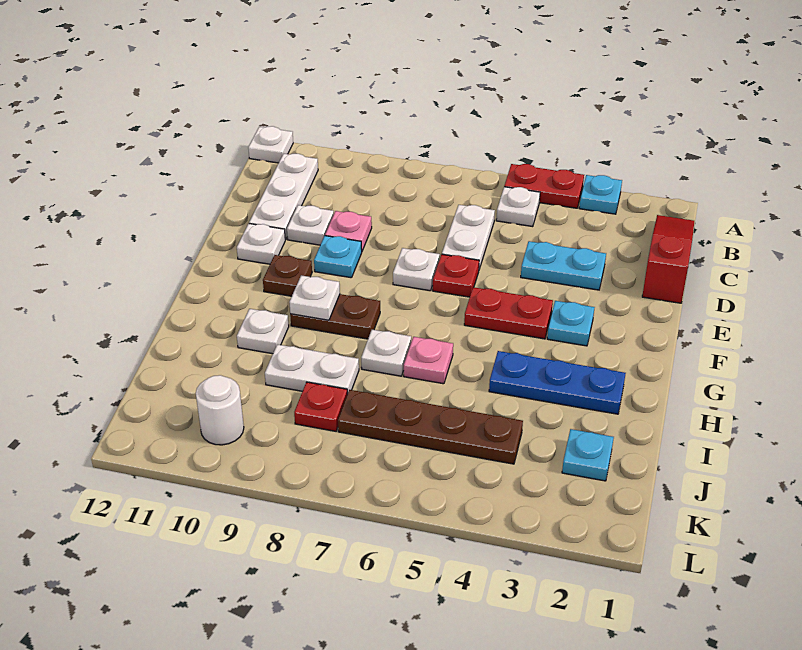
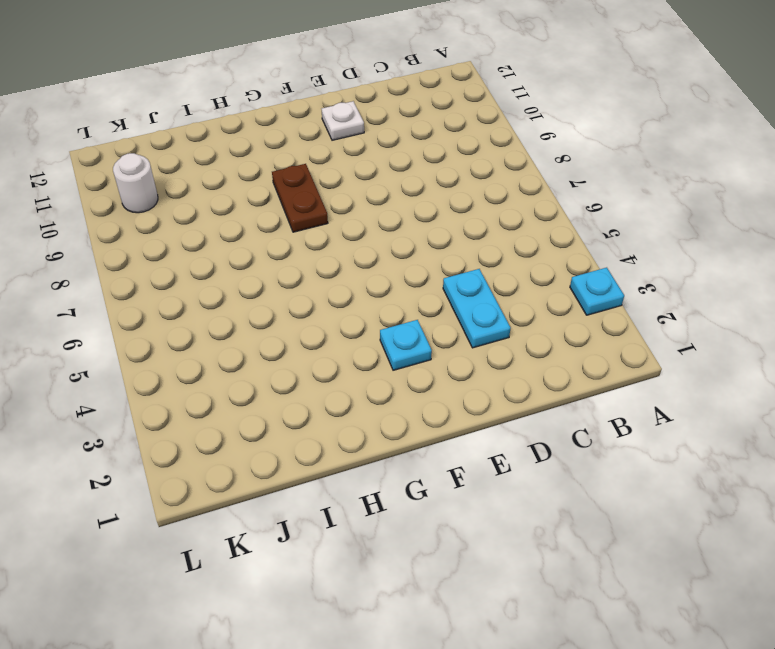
none -> red plate A4:A5 level 1
none -> white plate A12 level 1
none -> red slope B1:D1 level 1 top D

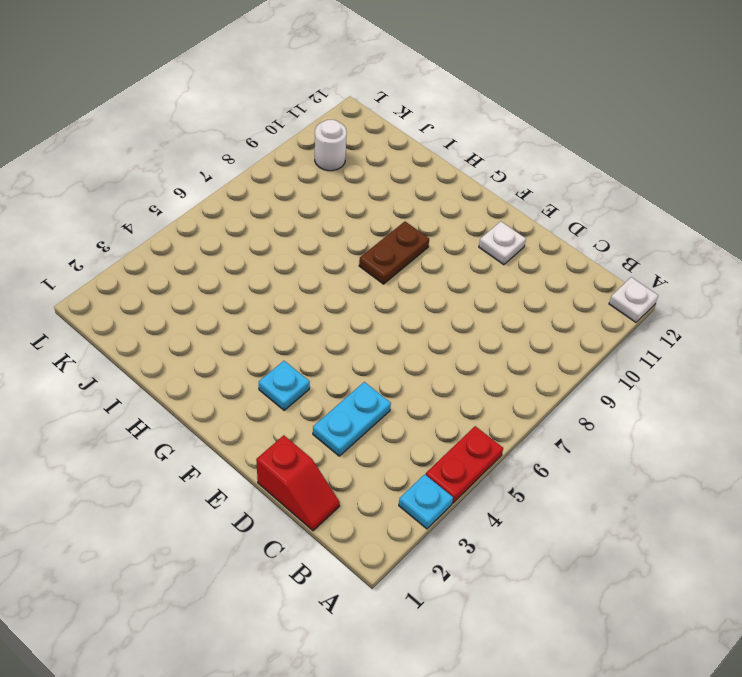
red slope C1:D1 level 1 top D -> red slope B1:D1 level 1 top D
none -> white plate B5 level 1
none -> white plate B11:D11 level 1
none -> white plate C6:D6 level 1

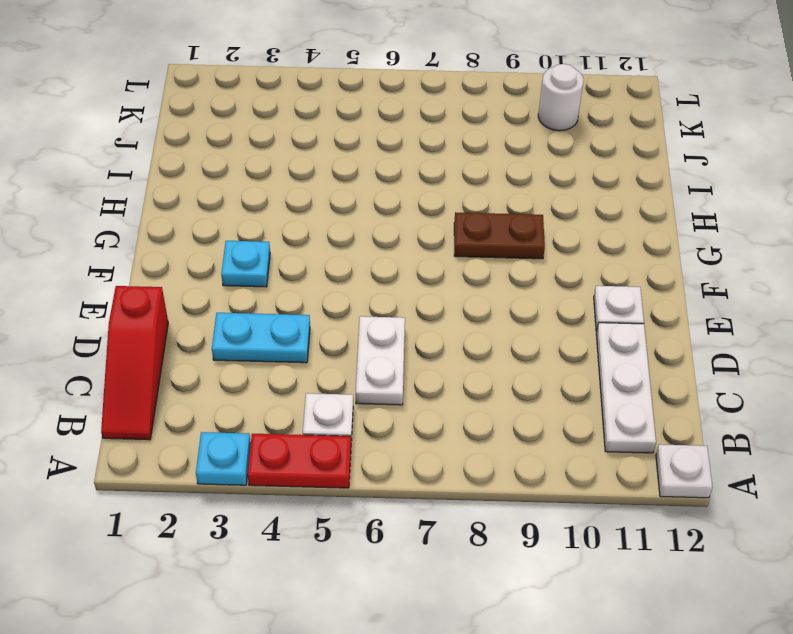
none -> pink plate D9 level 1
none -> white plate D10 level 1
none -> red plate E6 level 1

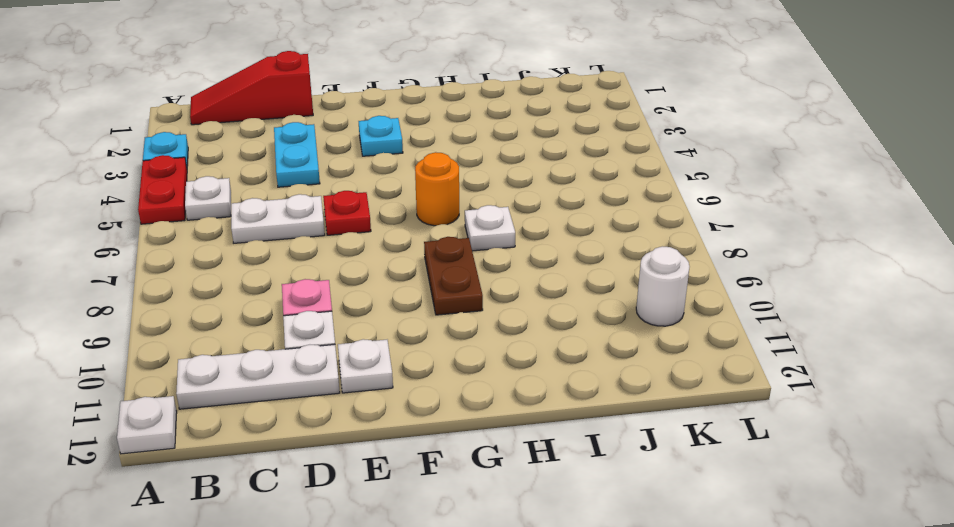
orange round brick G6 level 1 -> none
none -> white plate E7 level 1
none -> cyan plate E9 level 1
none -> red plate F4:F5 level 1

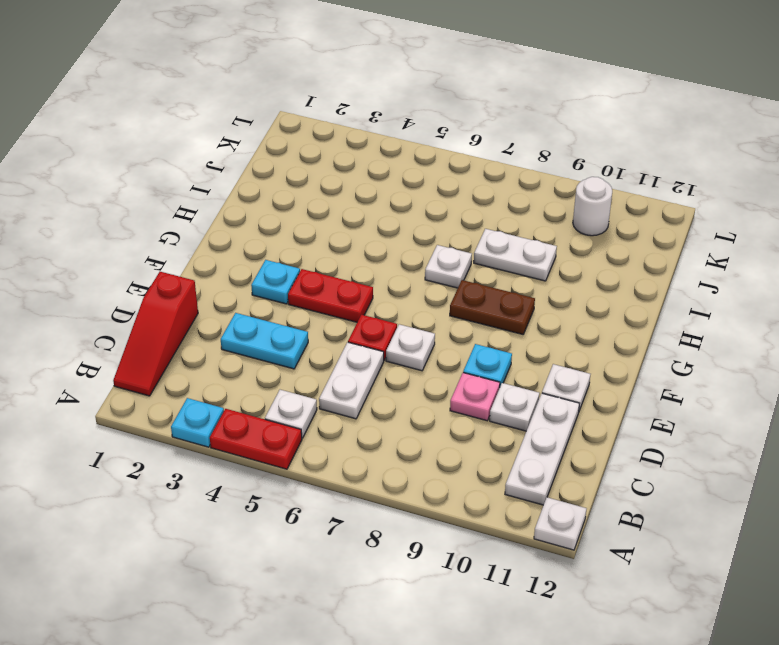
none -> brown plate F10 level 1
none -> blue plate H2:H4 level 1
none -> pink plate H6 level 1

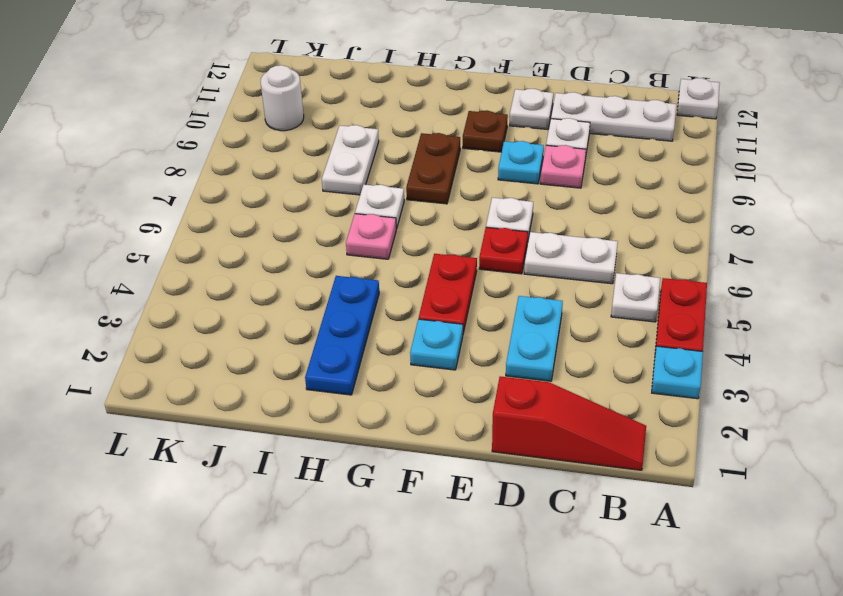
none -> white plate H10 level 1
none -> cyan plate J2 level 1
none -> brown plate J4:J7 level 1

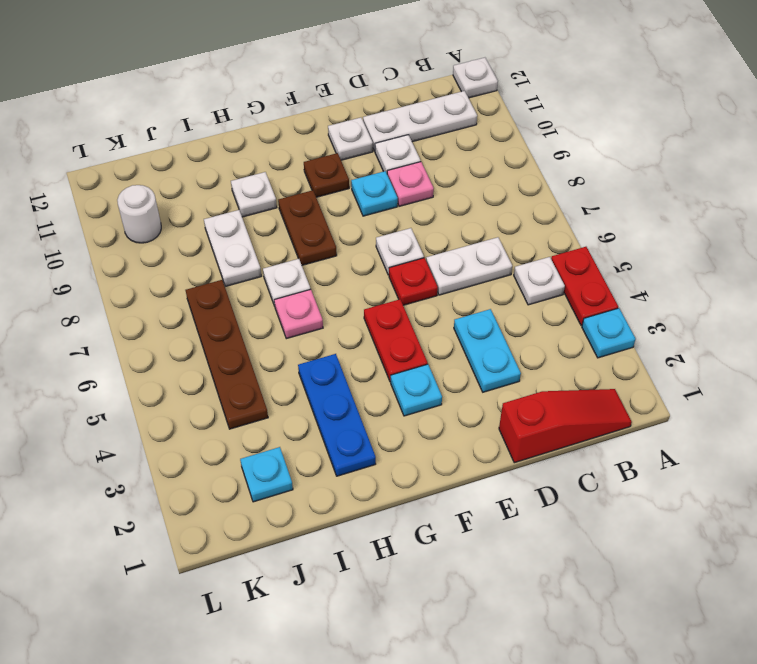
none -> red plate J8 level 1
none -> white plate G9 level 2

